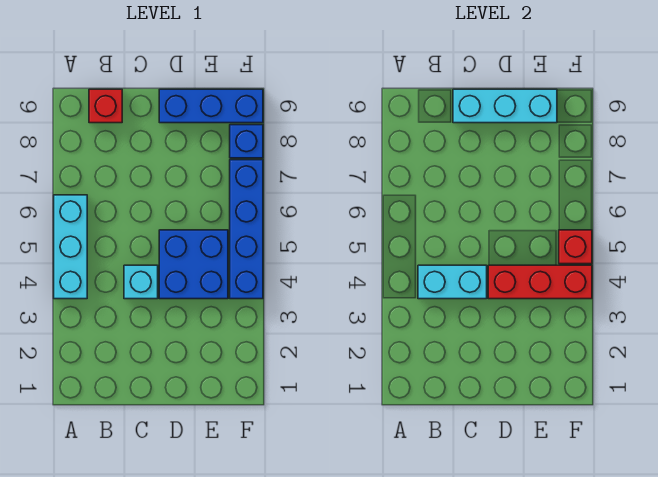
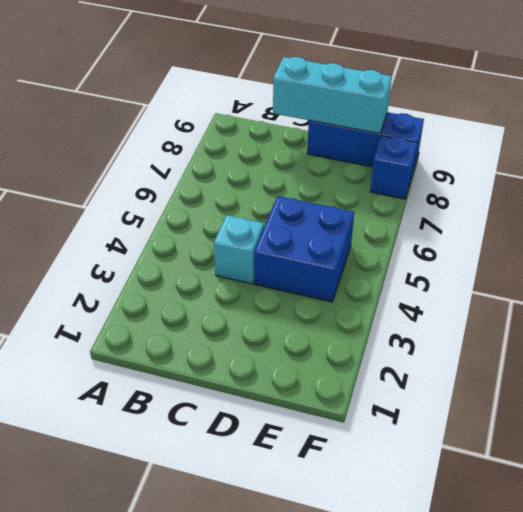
none -> cyan brick A4:A6 level 1
none -> red brick B9 level 1

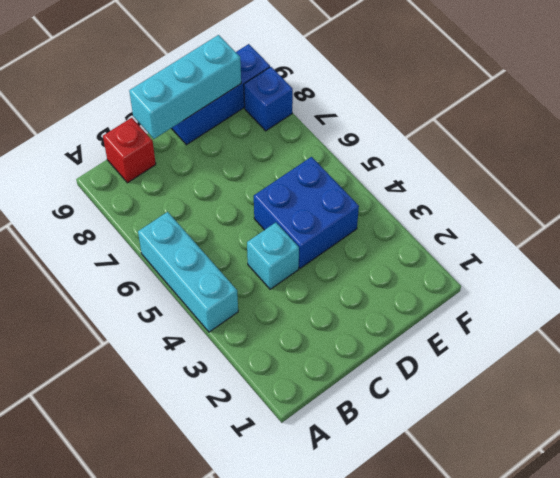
none -> blue brick F4:F7 level 1
none -> cyan brick B4:C4 level 2

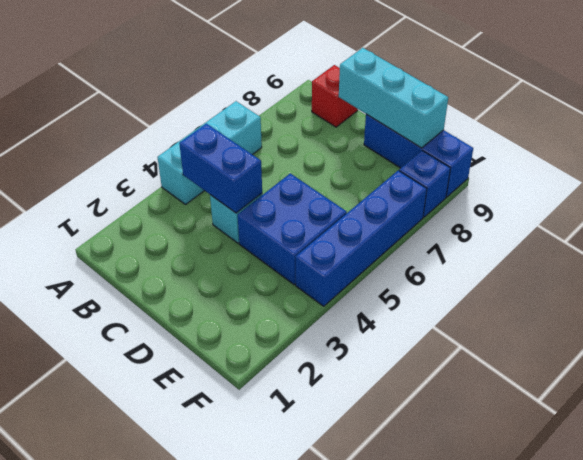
blue brick B4:C4 level 2 -> cyan brick B4:C4 level 2
none -> red brick D4:F4 level 2
none -> red brick F5 level 2

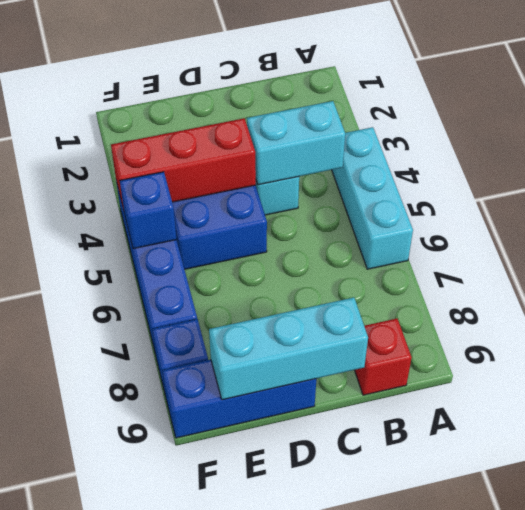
blue brick F5 level 2 -> red brick F5 level 2

